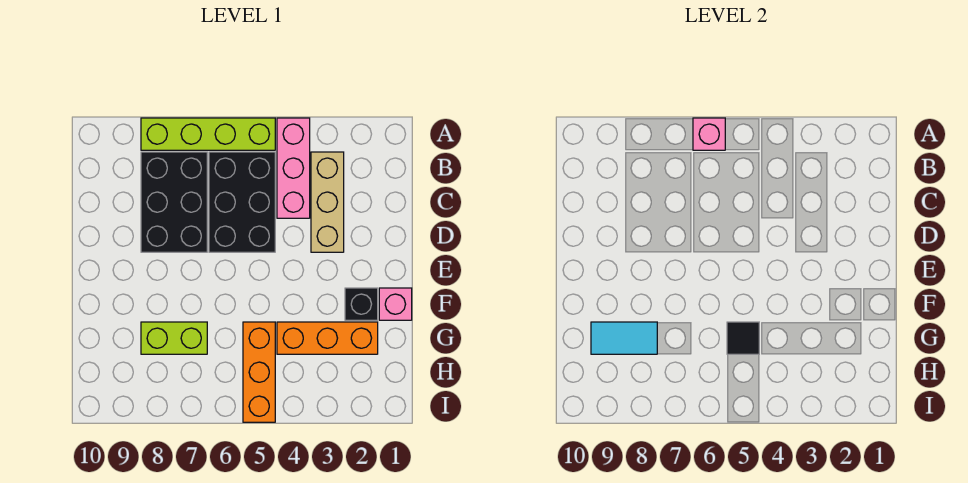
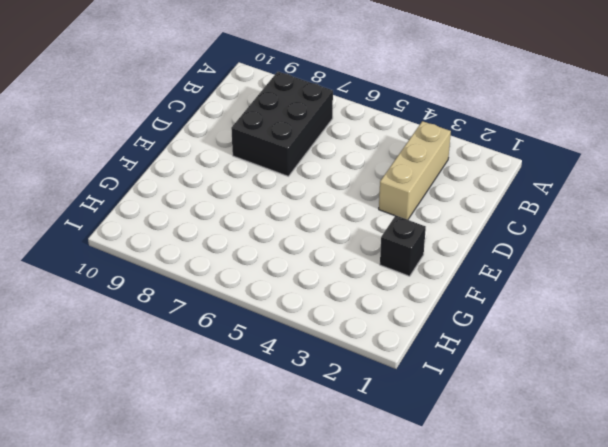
none -> pink brick A4:C4 level 1
none -> lime brick A5:A8 level 1
none -> black brick B5:D6 level 1

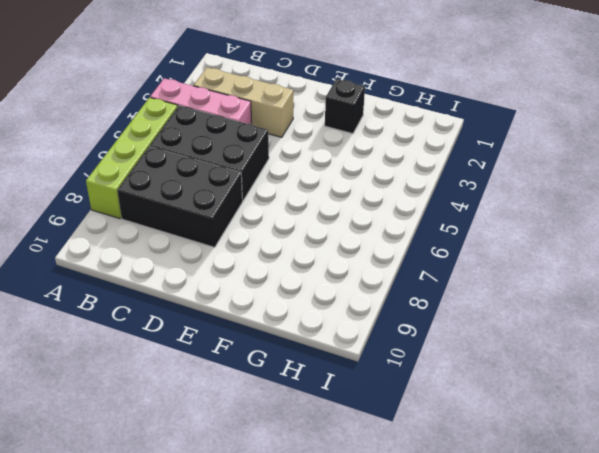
none -> pink brick F1 level 1
none -> orange brick G2:G4 level 1
none -> orange brick G5:I5 level 1

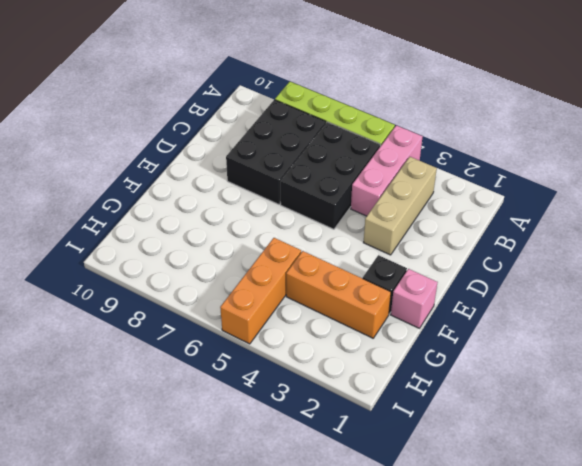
none -> lime brick G7:G8 level 1
none -> pink brick A6 level 2
none -> black tile G5 level 2

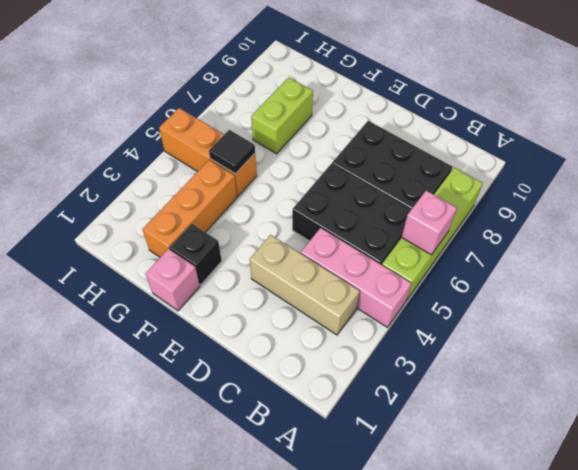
none -> cyan tile G8:G9 level 2

